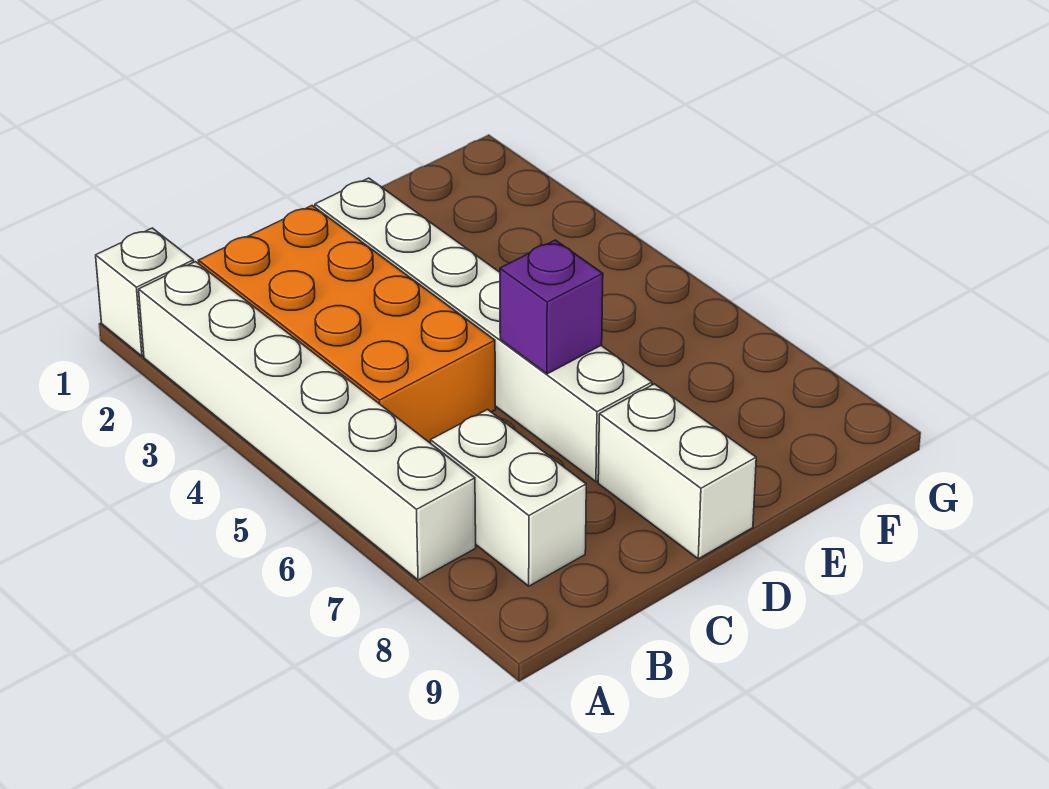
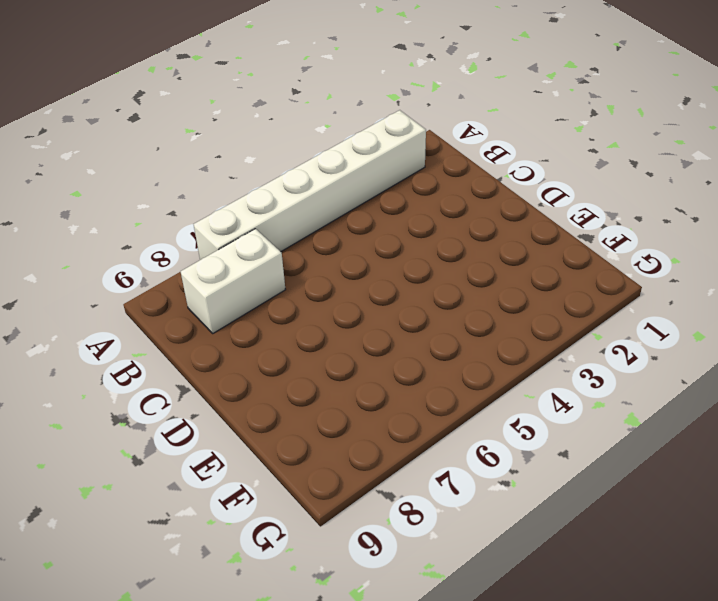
none -> white brick A1 level 1
none -> orange brick B2:C5 level 1

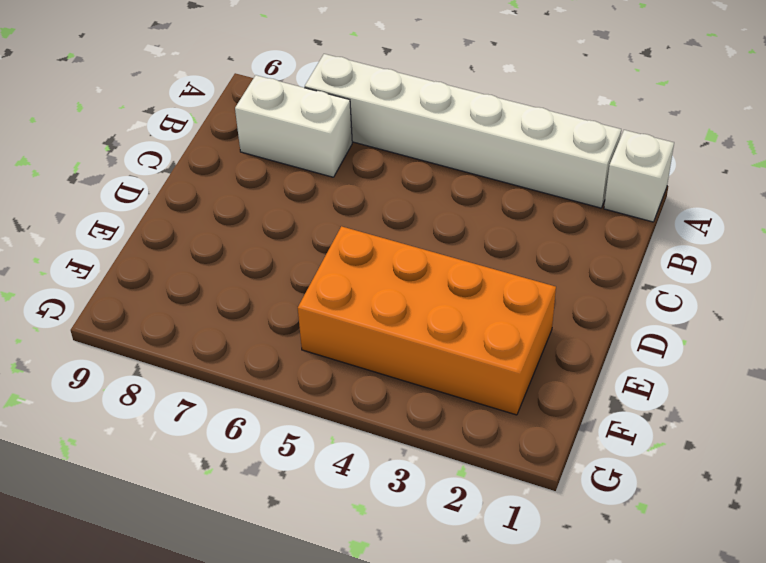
orange brick E2:F5 level 1 -> orange brick B2:C5 level 1
none -> white brick D2:D7 level 1
none -> white brick D8:D9 level 1

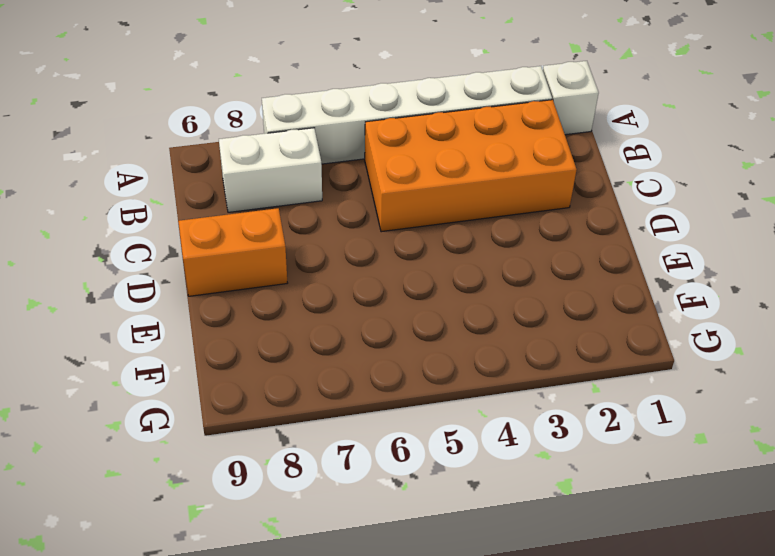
orange brick D8:D9 level 1 -> white brick D8:D9 level 1
none -> white brick D2:D7 level 1
none -> purple brick D6 level 2

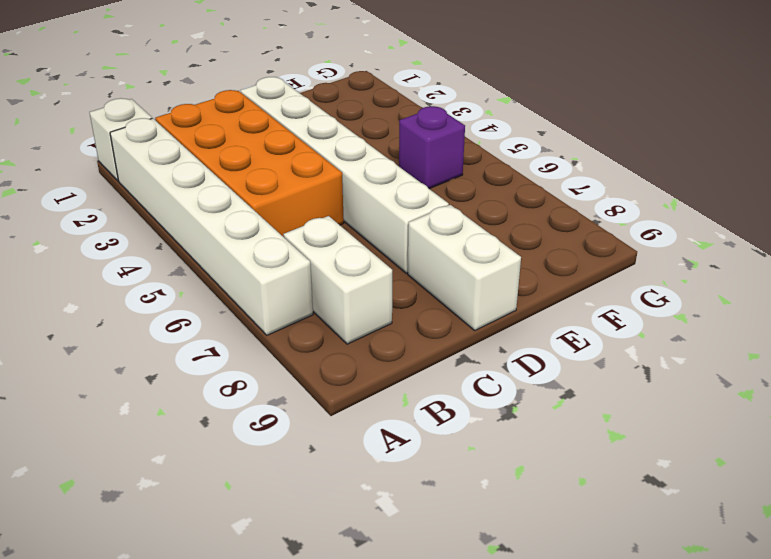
purple brick F5 level 1 -> purple brick D6 level 2

